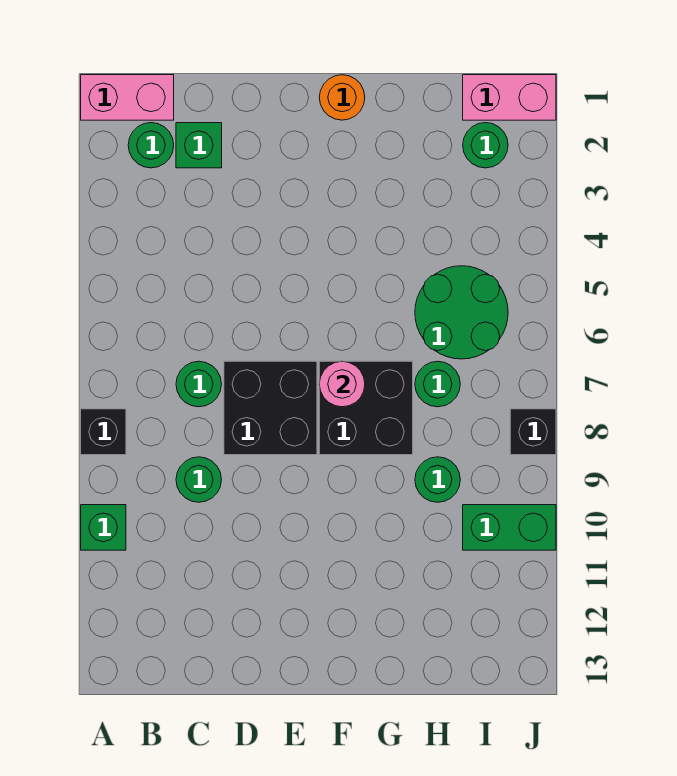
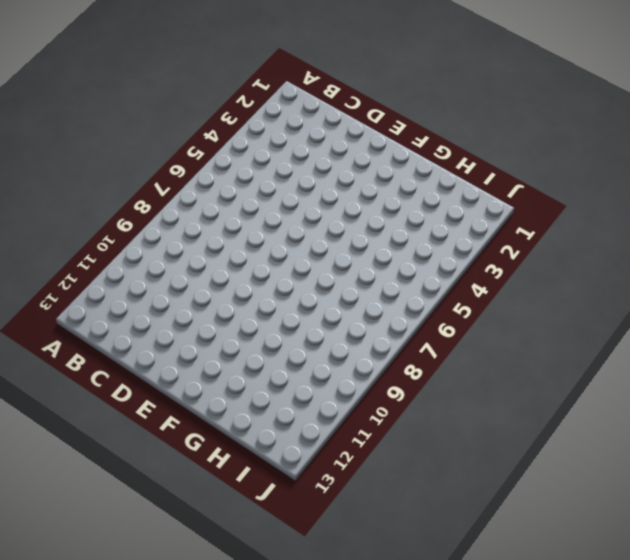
none -> pink brick A1:B1 level 1
none -> black brick A8 level 1
none -> green brick A10 level 1

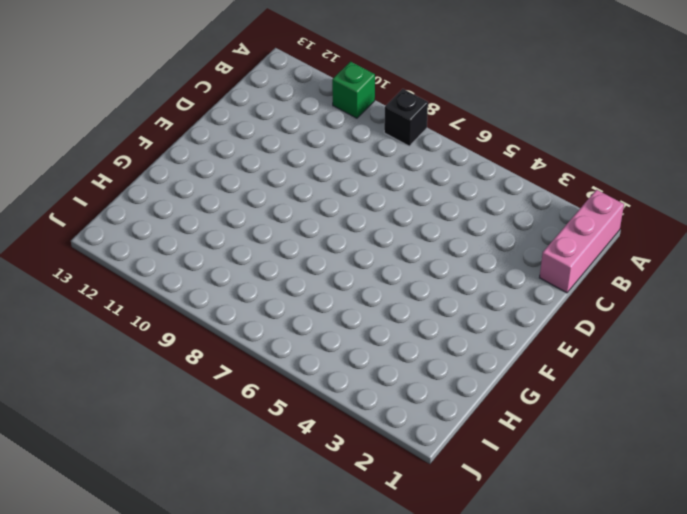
pink brick A1:C1 level 1 -> pink brick A1:B1 level 1
none -> green round brick B2 level 1
none -> green brick C2 level 1
none -> green round brick C7 level 1

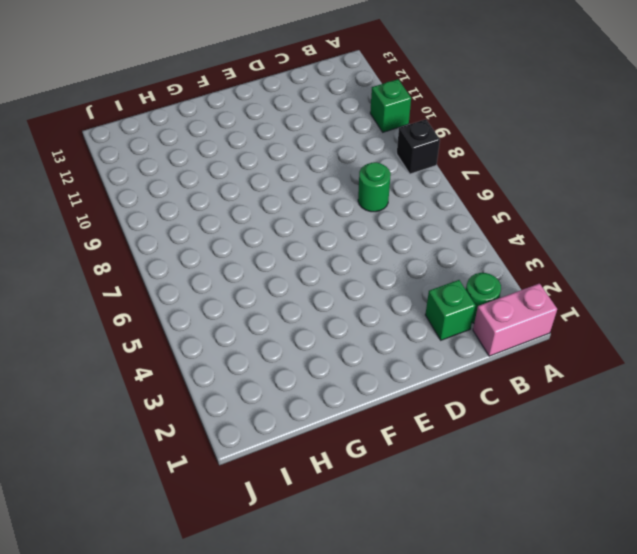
none -> green round brick C9 level 1
none -> black brick D7:E8 level 1
none -> orange round brick F1 level 1

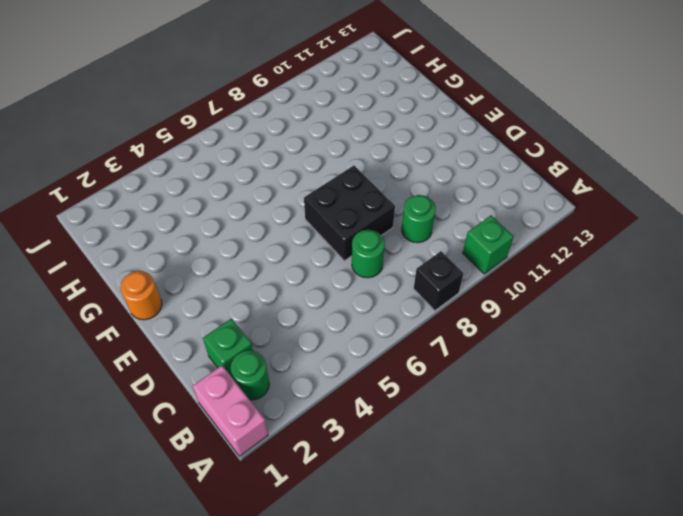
none -> black brick F7:G8 level 1
none -> green round brick H5:I6 level 1
none -> green round brick H7 level 1

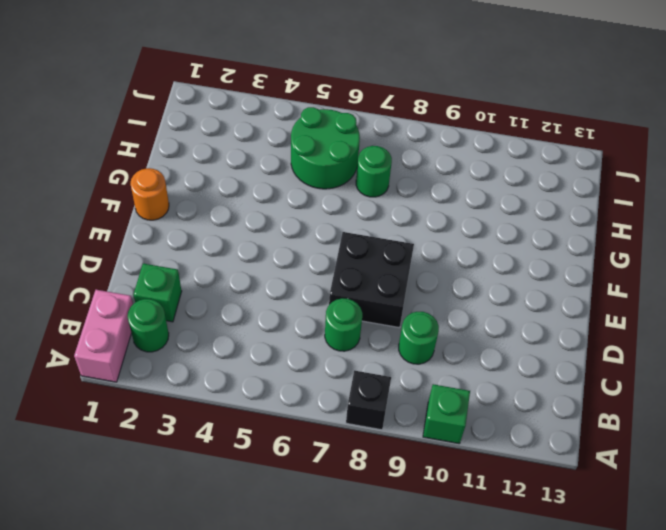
none -> black brick F7:G8 level 1
none -> green round brick H9 level 1
none -> pink brick I1:J1 level 1

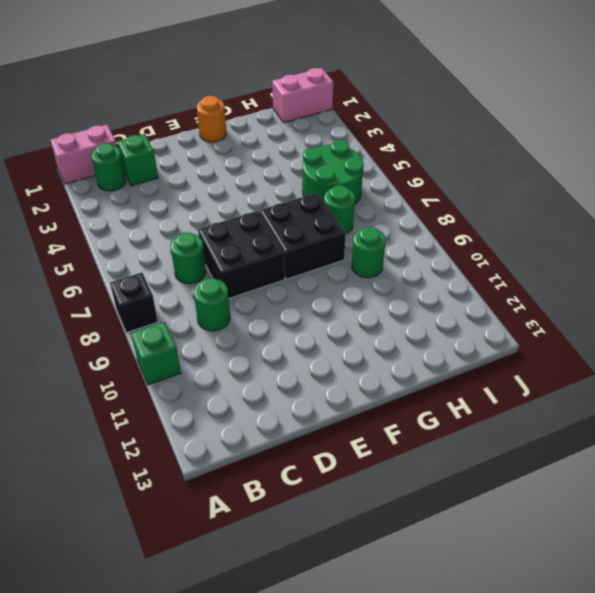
none -> green round brick I2 level 1
none -> green brick I10:J10 level 1
none -> black brick J8 level 1

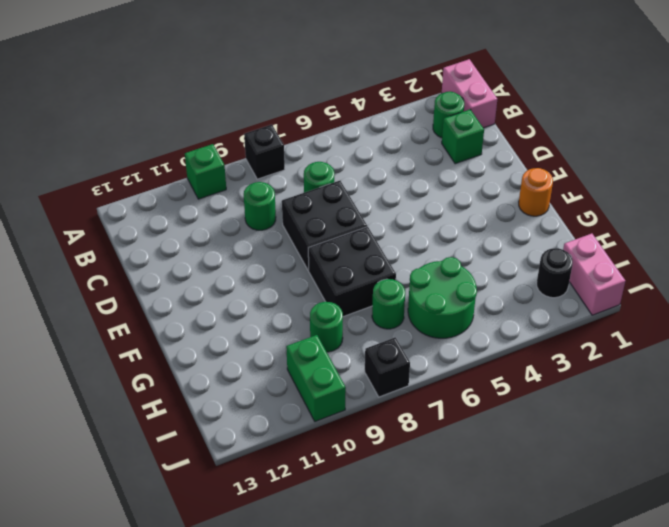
black round brick I2 level 1 -> green round brick I2 level 1
none -> pink round brick F7 level 2

